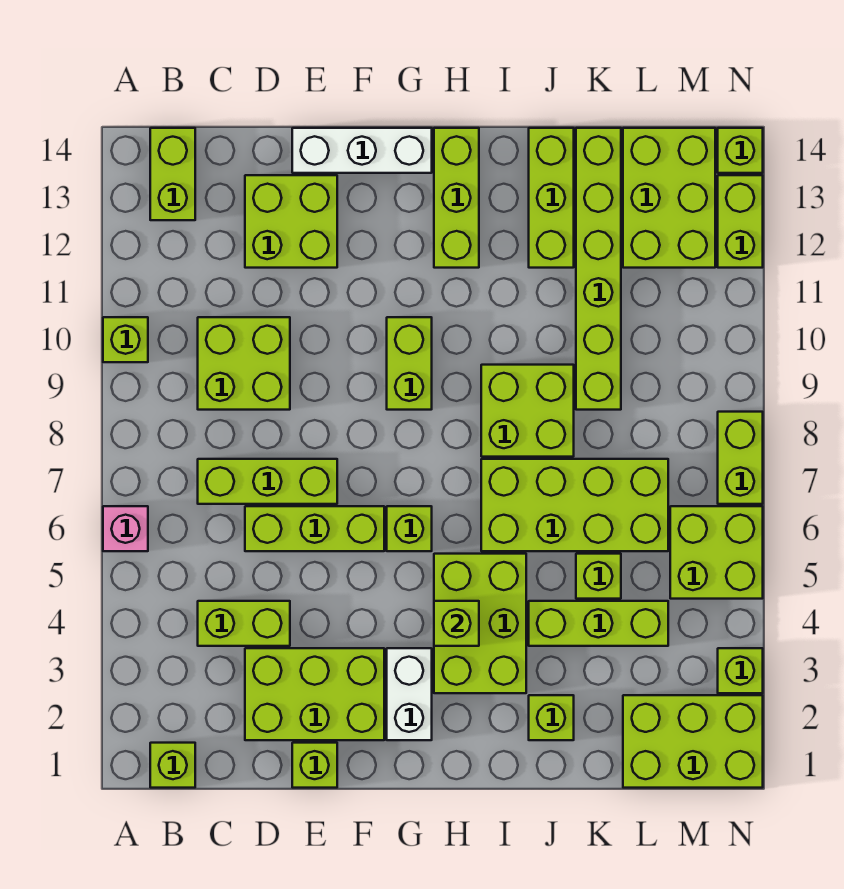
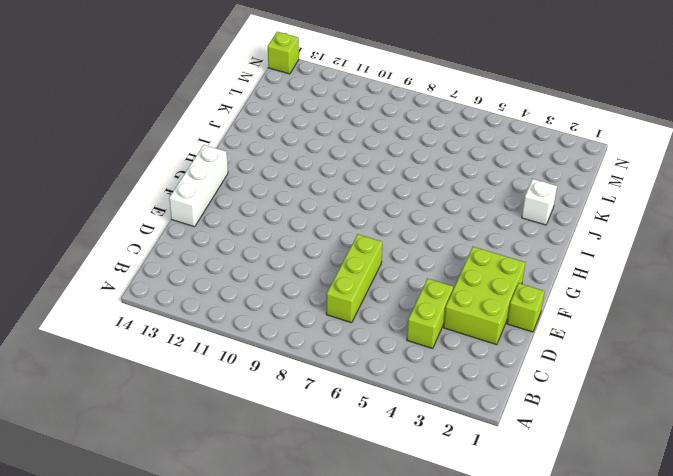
white brick J2 level 1 -> lime brick J2 level 1
none -> pink brick A6 level 1
none -> lime brick A10 level 1
none -> lime brick B1 level 1
none -> lime brick B13:B14 level 1

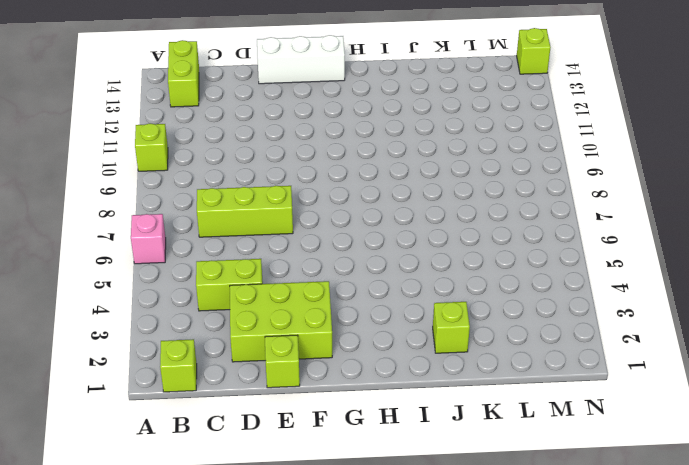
none -> lime brick C9:D10 level 1
none -> lime brick D6:F6 level 1
none -> lime brick D12:E13 level 1
none -> white brick G2:G3 level 1

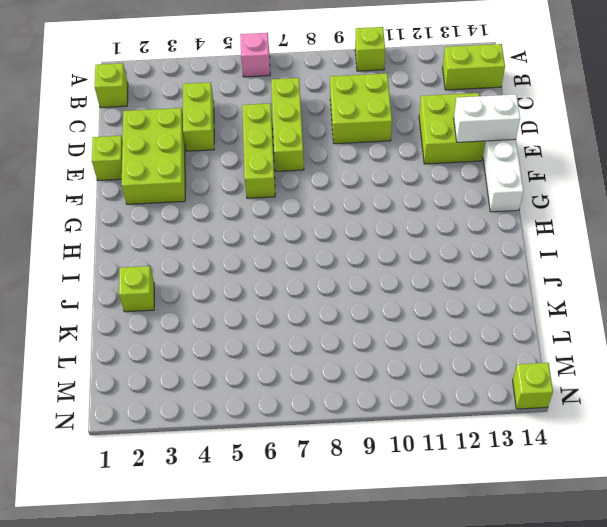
white brick E13:E14 level 2 -> white brick G2:G3 level 1
none -> lime brick G6 level 1
none -> lime brick G9:G10 level 1
none -> lime brick H3:I5 level 1
none -> lime brick H12:H14 level 1

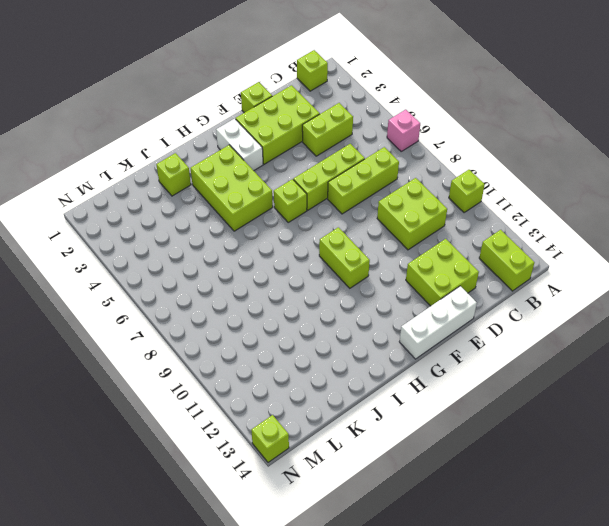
none -> lime brick H12:H14 level 1
none -> lime brick I6:L7 level 1
none -> lime brick I8:J9 level 1
none -> lime brick J4:L4 level 1

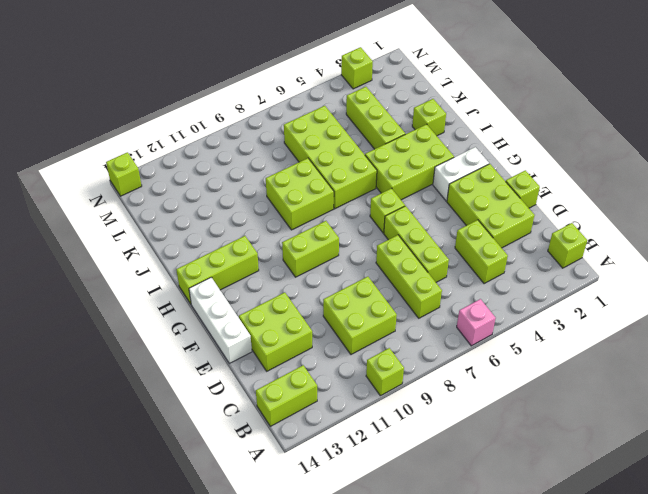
none -> lime brick J12:J14 level 1
none -> lime brick K5 level 1
none -> lime brick K9:K14 level 1
none -> lime brick L1:N2 level 1

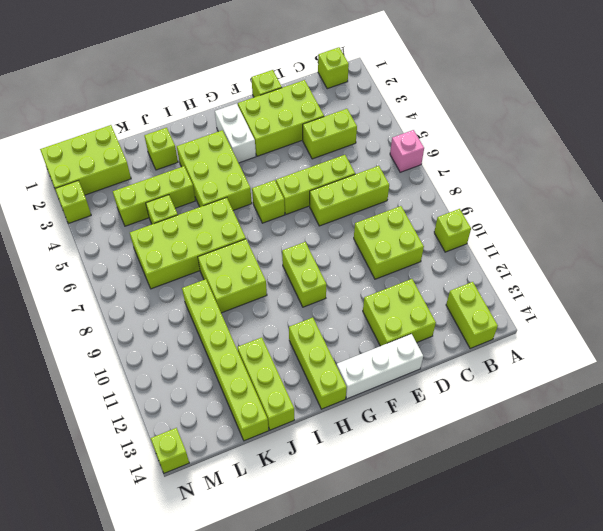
none -> lime brick L12:M14 level 1
none -> lime brick M5:N6 level 1
none -> lime brick N7:N8 level 1
none -> lime brick N12:N13 level 1

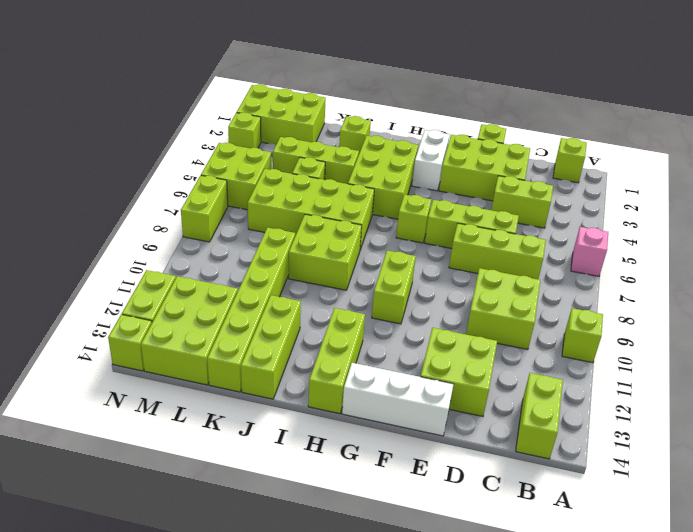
none -> lime brick H4 level 2

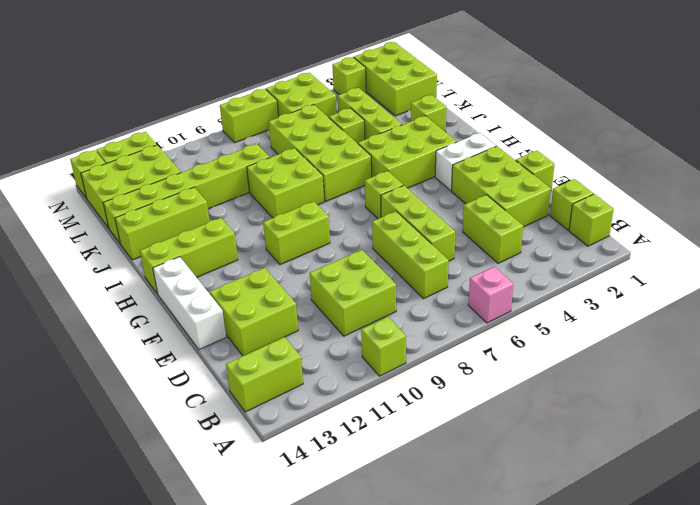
lime brick C1 level 1 -> lime brick H4 level 2

